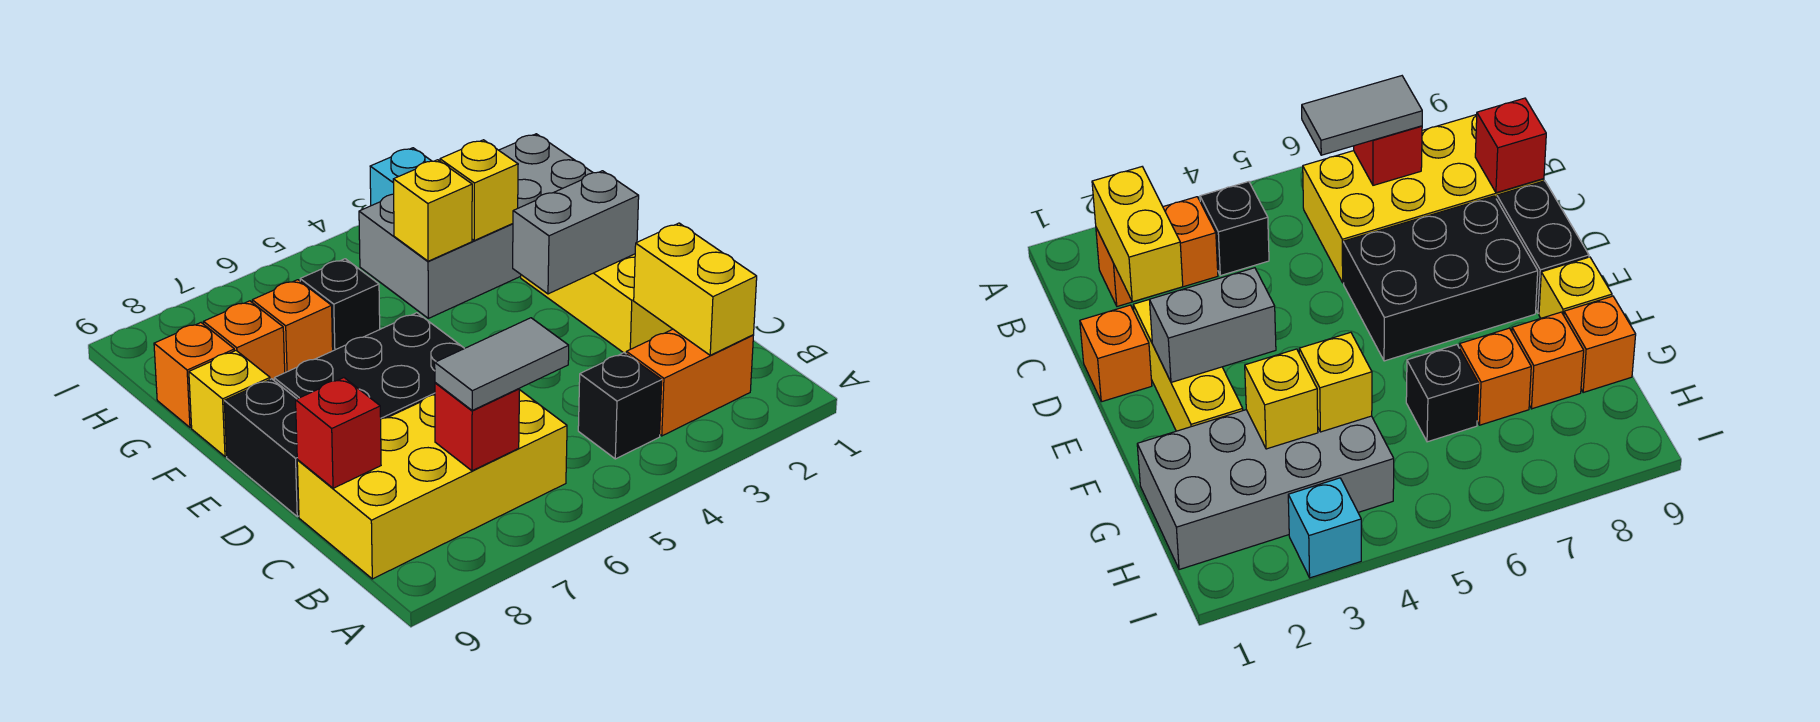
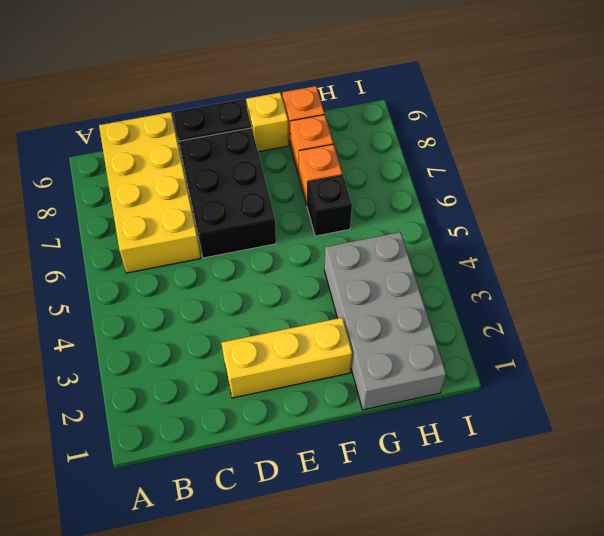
none -> orange brick B2:B3 level 1
none -> black brick B4 level 1
none -> orange brick D1 level 1

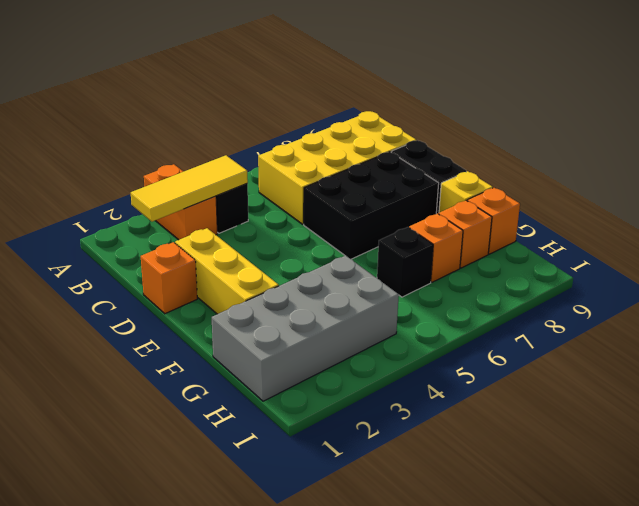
orange brick A3:B3 level 1 -> orange brick B2:B3 level 1
yellow tile B2:B4 level 2 -> yellow brick B2:C2 level 2
none -> cyan brick I3 level 1
none -> red brick B7 level 2
none -> red brick C9 level 2

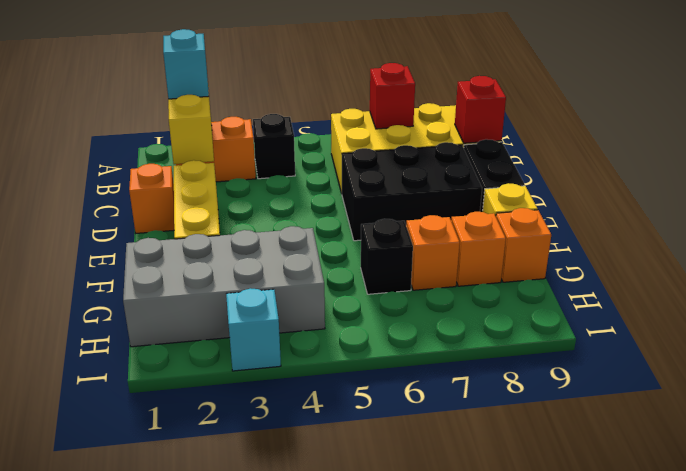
cyan brick B2 level 3 -> none
none -> grey brick E2:E3 level 2
none -> yellow brick G3 level 2
none -> yellow brick G4 level 2

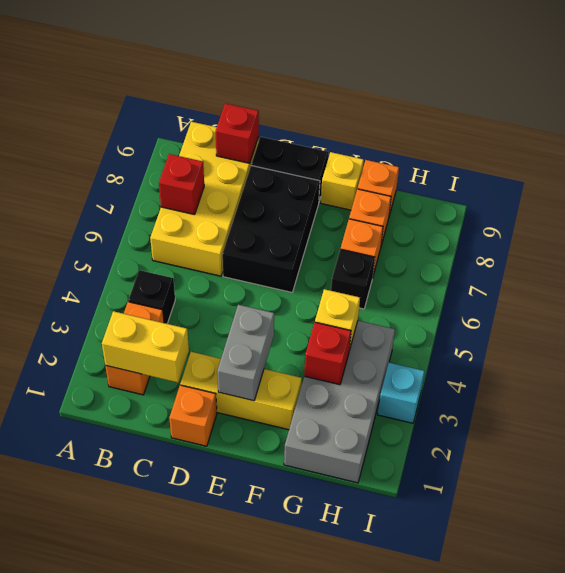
red brick G3 level 2 -> yellow brick G3 level 2
none -> grey tile B6:B7 level 3

